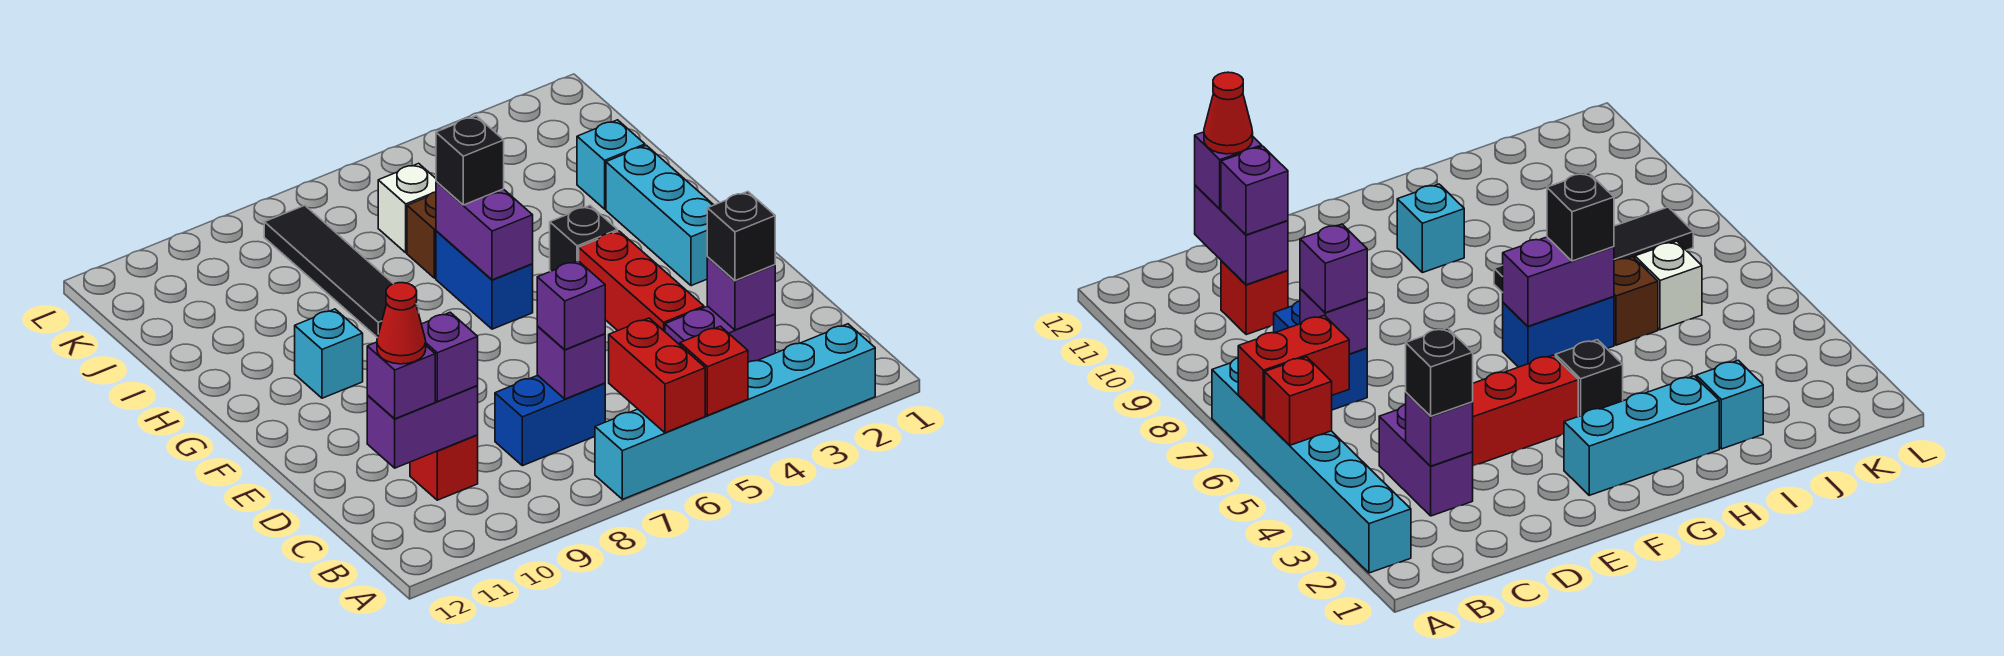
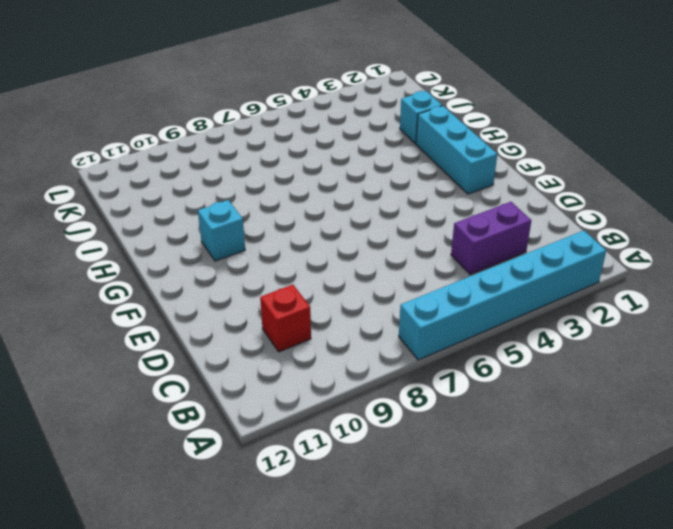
none -> blue brick C7:C8 level 1
none -> red brick D4:F4 level 1
none -> black brick G4 level 1

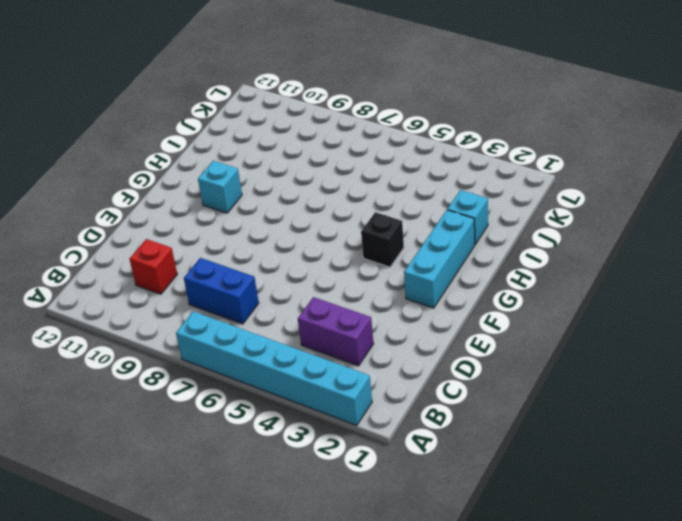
none -> red brick D4:F4 level 1
none -> blue brick G6:H6 level 1
none -> black tile H8:K8 level 1

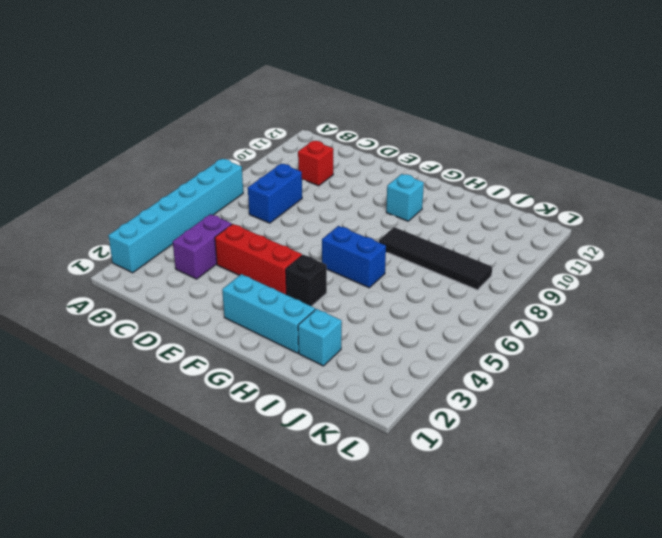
none -> brown brick I6 level 1
none -> white brick J6 level 1
none -> red brick A5 level 2

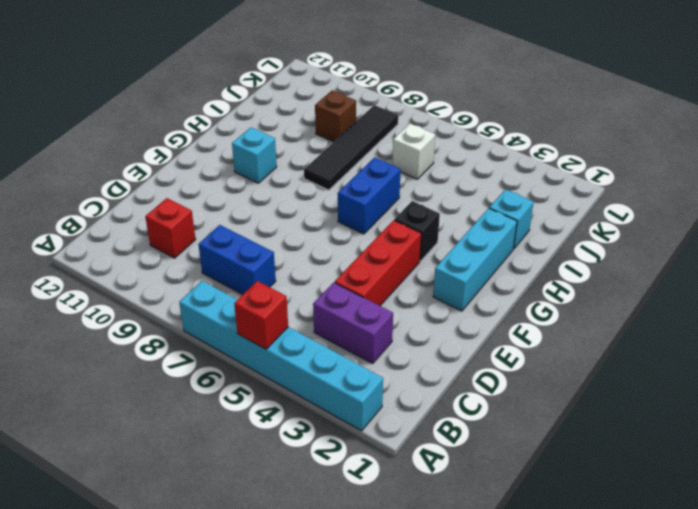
brown brick J9 level 1 -> brown brick I6 level 1
none -> red brick A6:B6 level 2
none -> purple brick C3 level 2
none -> purple brick C7 level 2

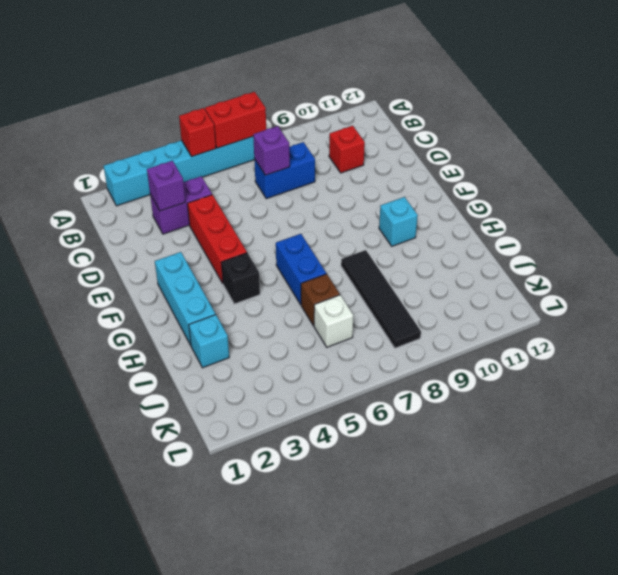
red brick A6:A7 level 2 -> red brick A6:B6 level 2
none -> purple brick C10:C11 level 2
none -> purple brick G6:H6 level 2
none -> black brick C3 level 3

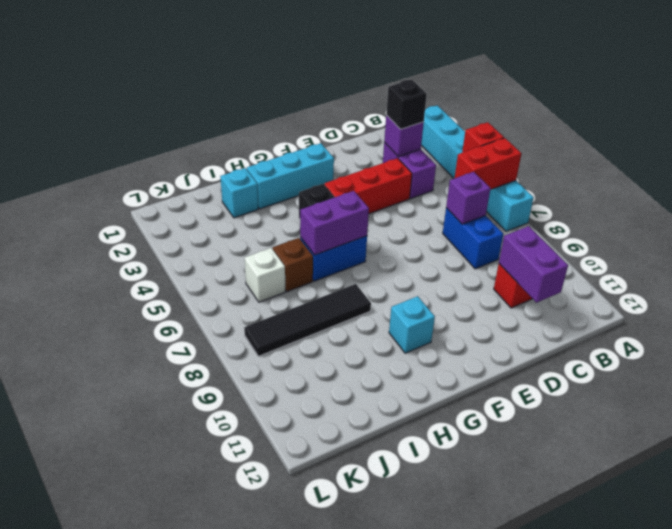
none -> purple brick C7 level 3
none -> purple brick C10 level 3
none -> purple brick C11 level 3

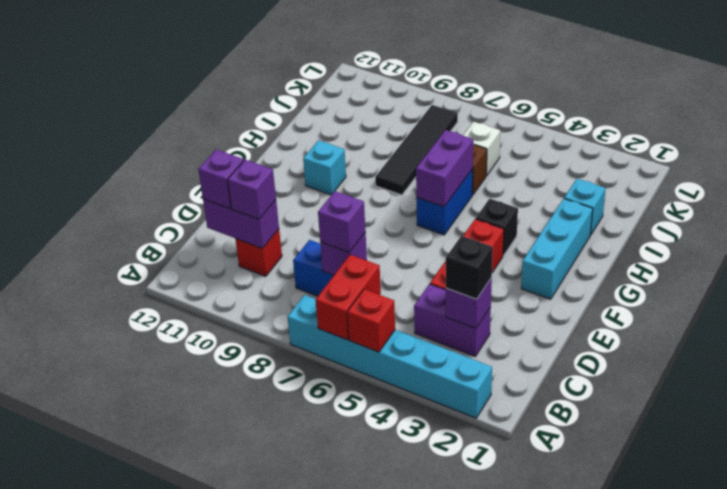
none -> black brick H6 level 3
none -> red cone C11 level 4

